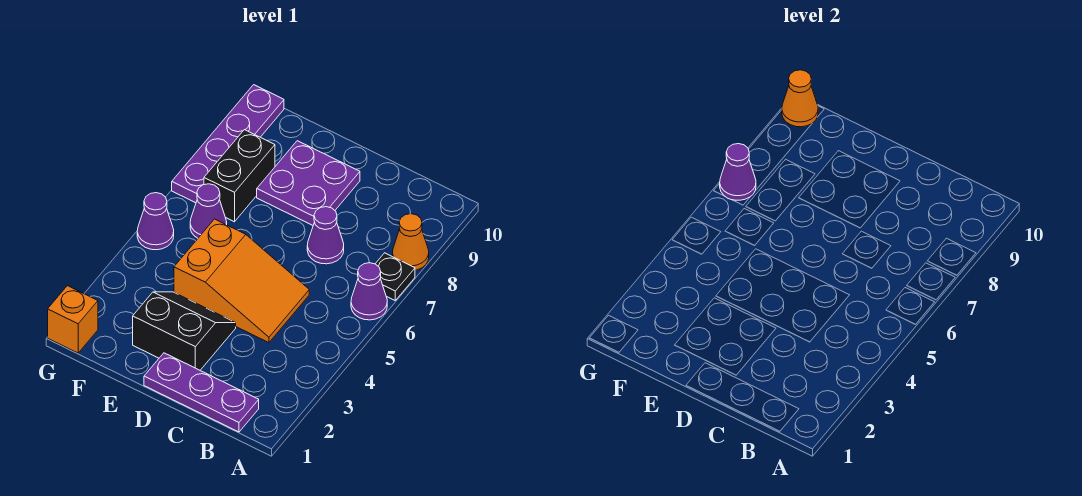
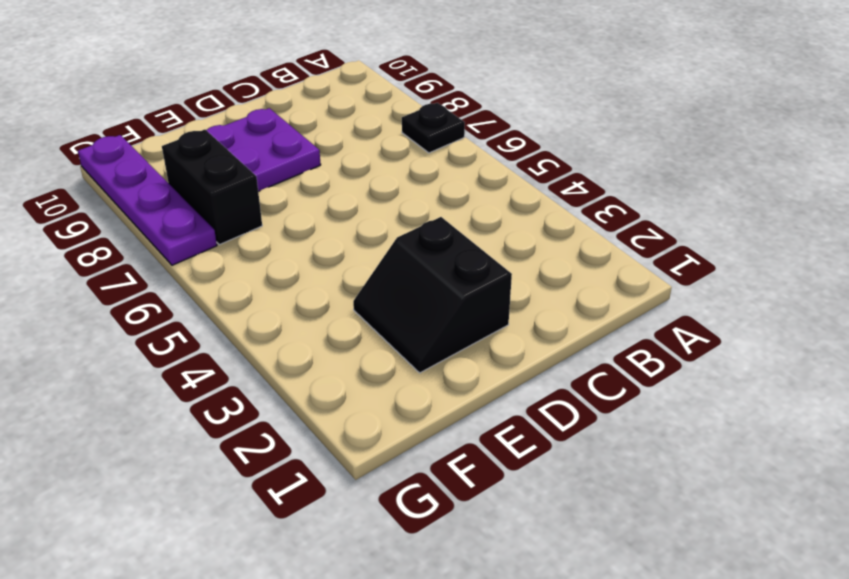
black slope D2:E3 level 1 top D -> black slope D2:E3 level 1 top 2
none -> purple cone A6 level 1
none -> orange cone A8 level 1
none -> purple plate B1:D1 level 1

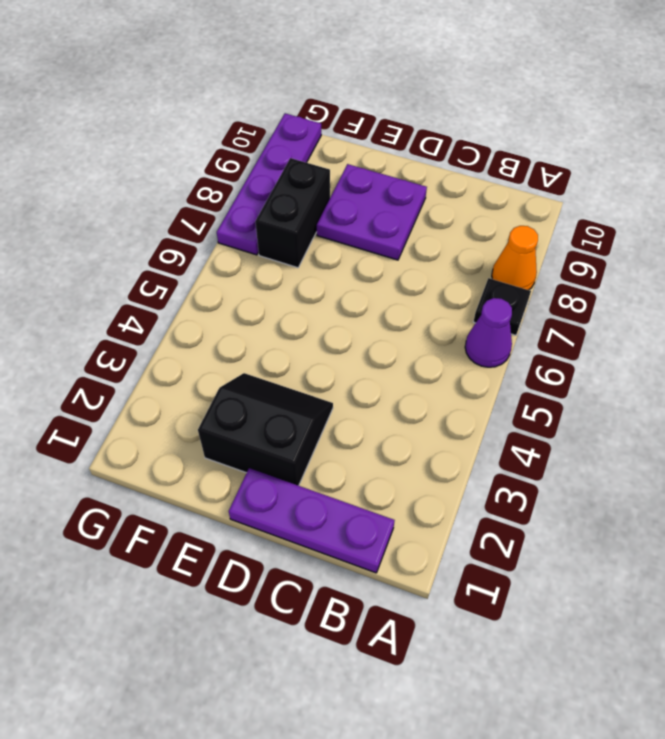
none -> orange slope C4:E5 level 1 top E
none -> purple cone C7 level 1
none -> purple cone F6 level 1

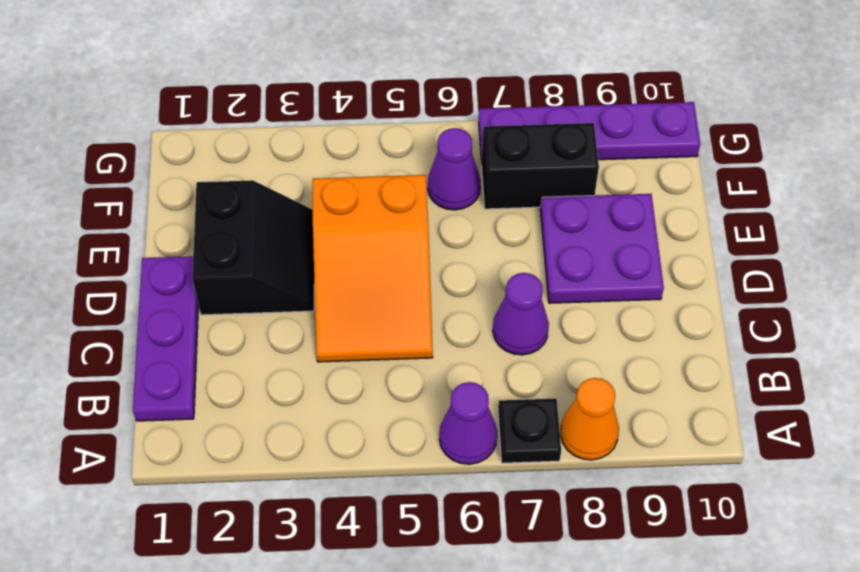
none -> orange brick G1 level 1
none -> purple cone G5 level 1
none -> purple cone G7 level 2

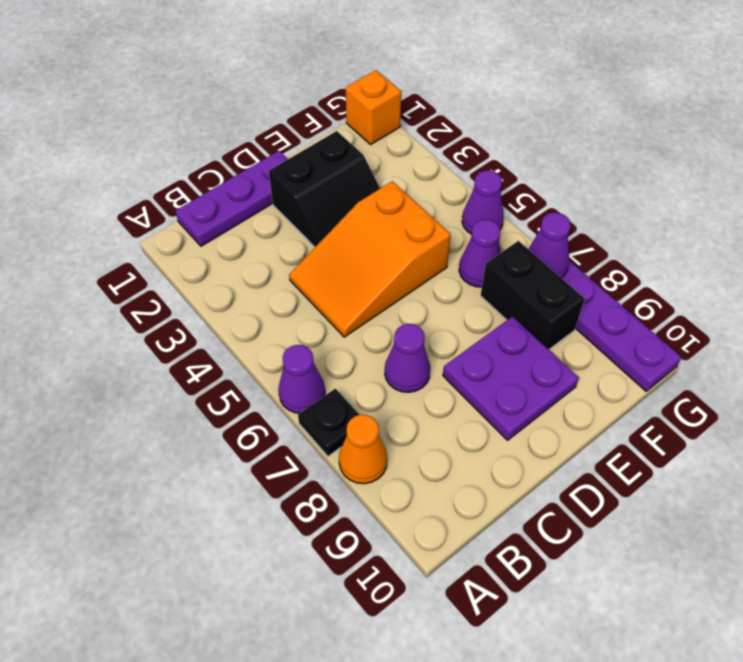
none -> orange cone G10 level 2

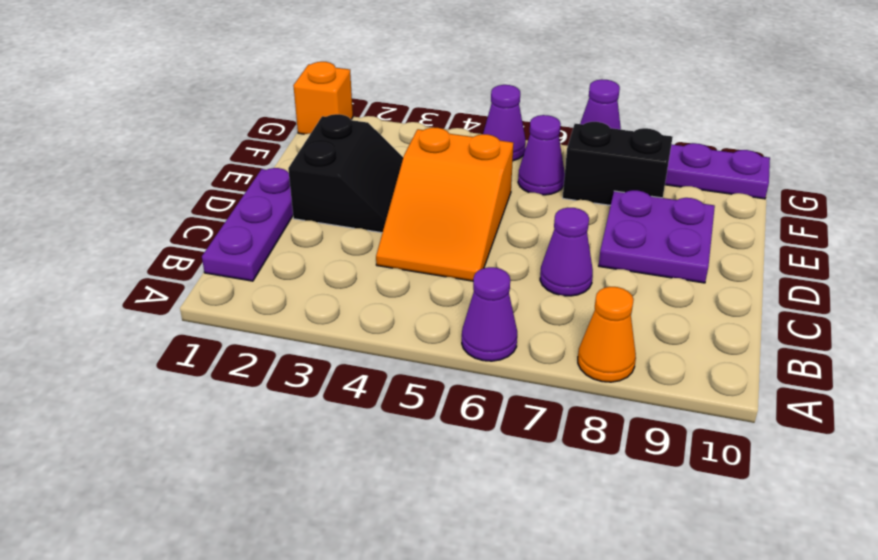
none -> black plate A7 level 1
none -> orange cone G10 level 2

